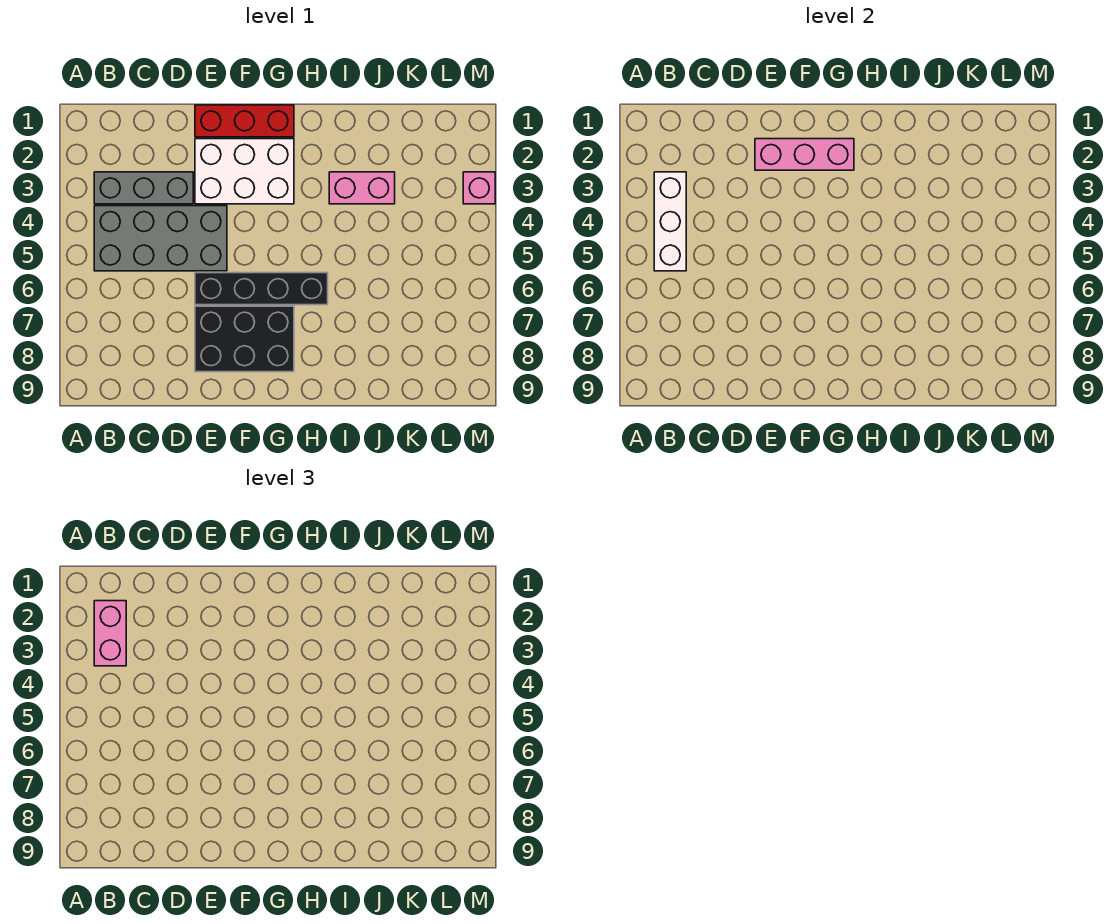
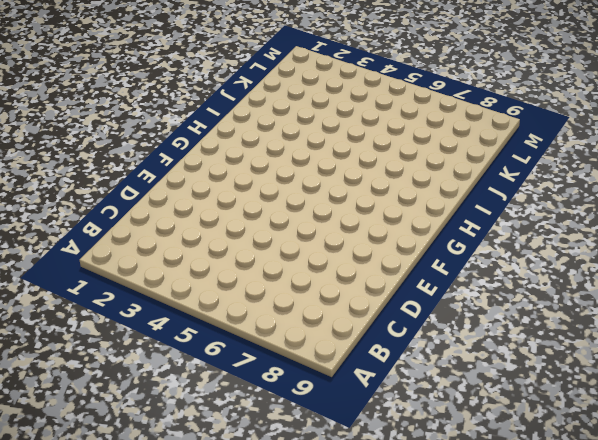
none -> grey brick B3:D3 level 1
none -> grey brick B4:E5 level 1

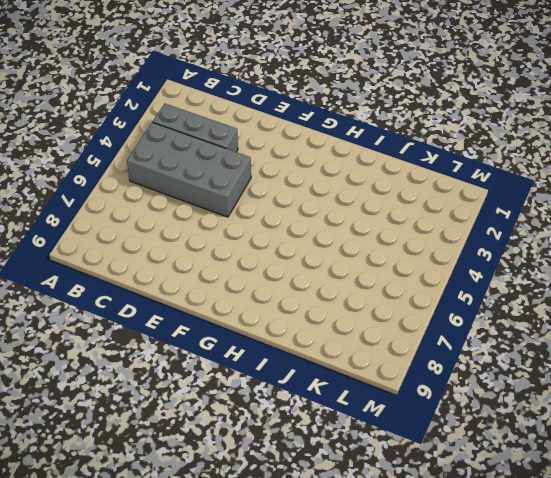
none -> red brick E1:G1 level 1
none -> white brick E2:G3 level 1

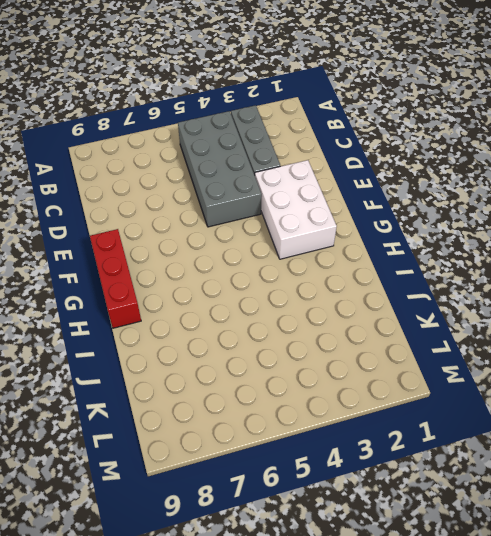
red brick F9:H9 level 1 -> red brick E1:G1 level 1
none -> black brick E6:H6 level 1
none -> black brick E7:G8 level 1

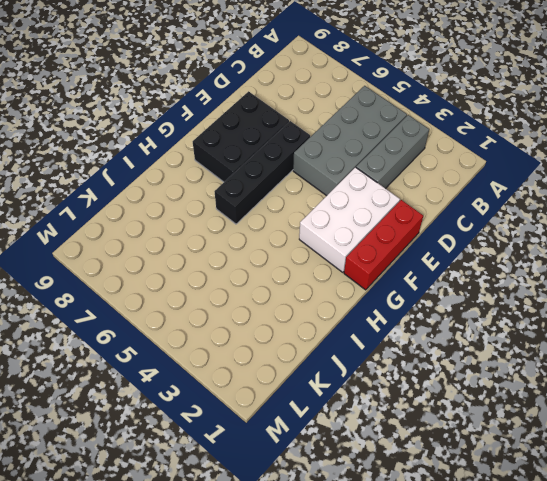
none -> pink brick I3:J3 level 1
none -> pink brick M3 level 1

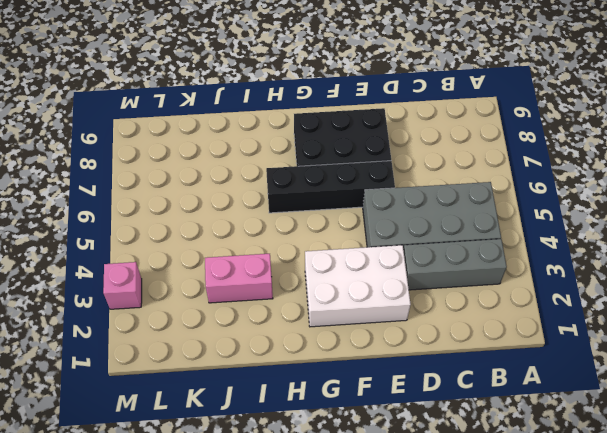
none -> red brick E1:G1 level 1
none -> white brick B3:B5 level 2

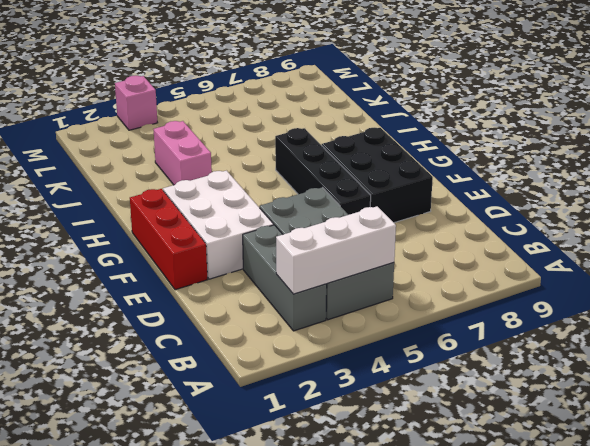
none -> pink brick E2:G2 level 2
none -> pink brick B2:B3 level 3

